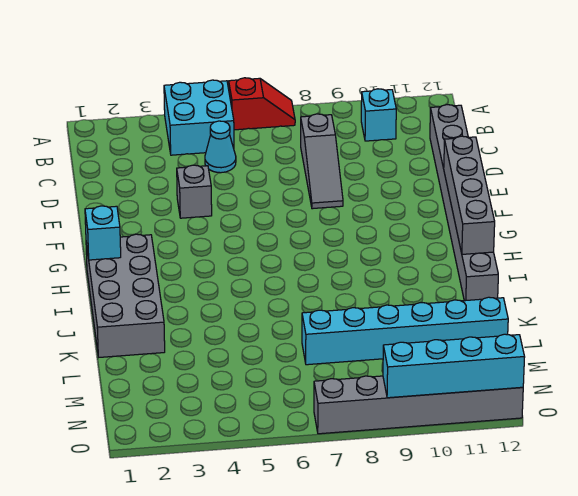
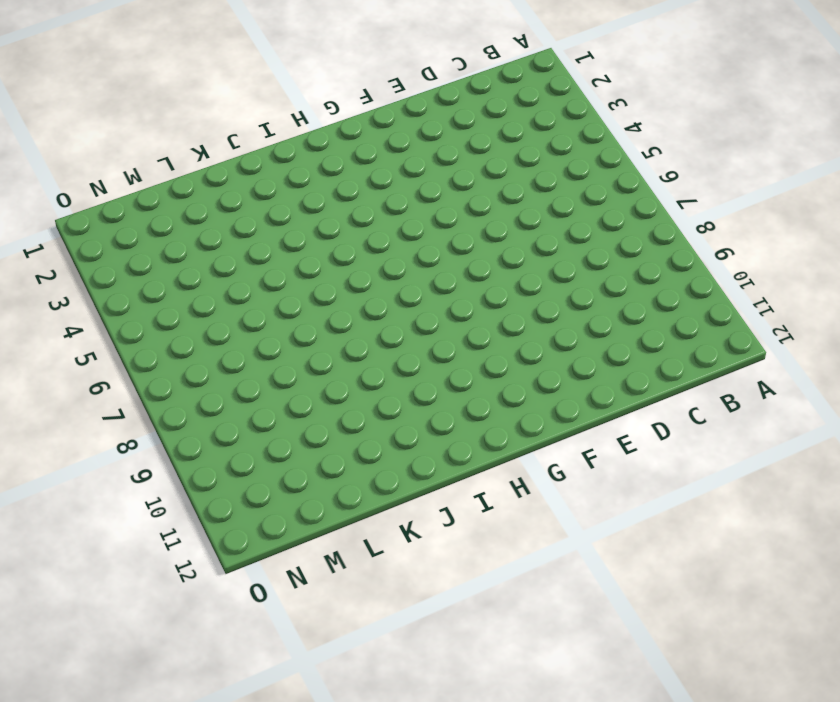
none -> cyan brick A4:B5 level 1
none -> red slope A6:A7 level 1 top 6
none -> cyan brick B10 level 1

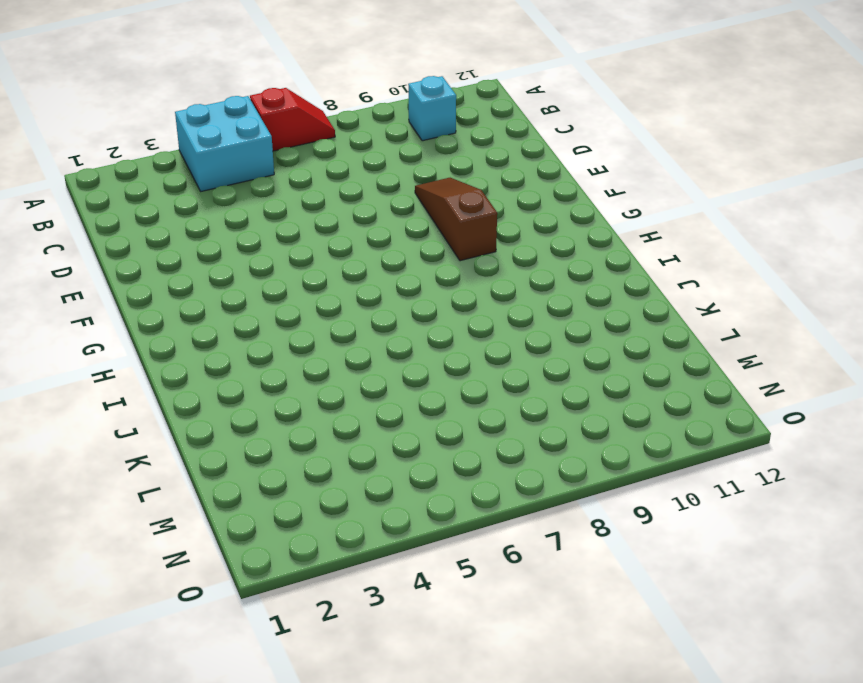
brown slope E9:G9 level 1 top G -> none
none -> cyan cone C5 level 1
none -> grey slope C8:E8 level 1 top C
none -> grey brick C12:J12 level 1

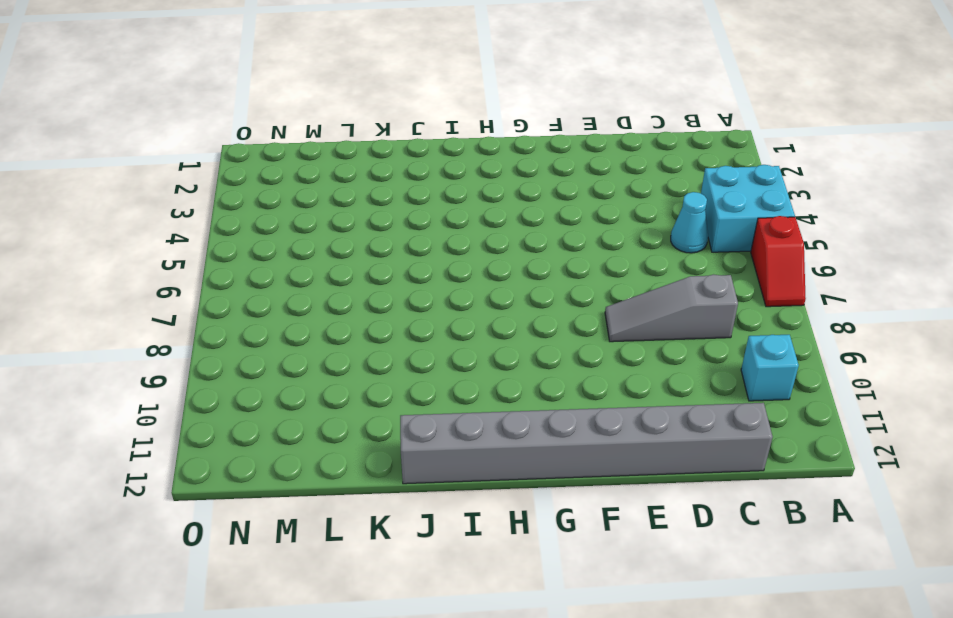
none -> grey brick E4 level 1
none -> grey brick H1:K2 level 1
none -> cyan brick L7:L12 level 1

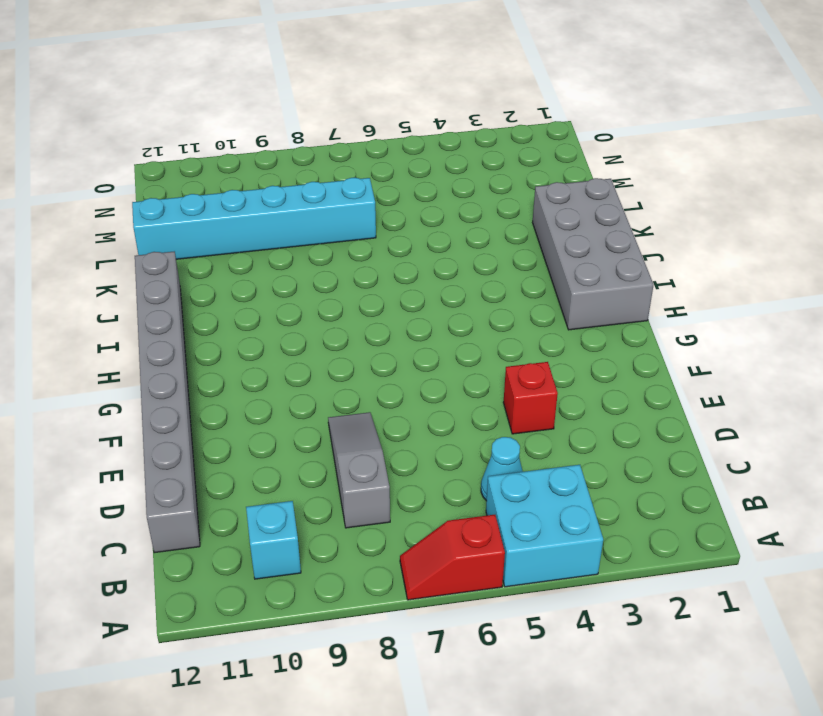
red brick E4 level 1 -> grey brick E4 level 1
none -> grey brick O7:O12 level 1
none -> grey brick F12:I12 level 2
none -> cyan brick H1 level 2

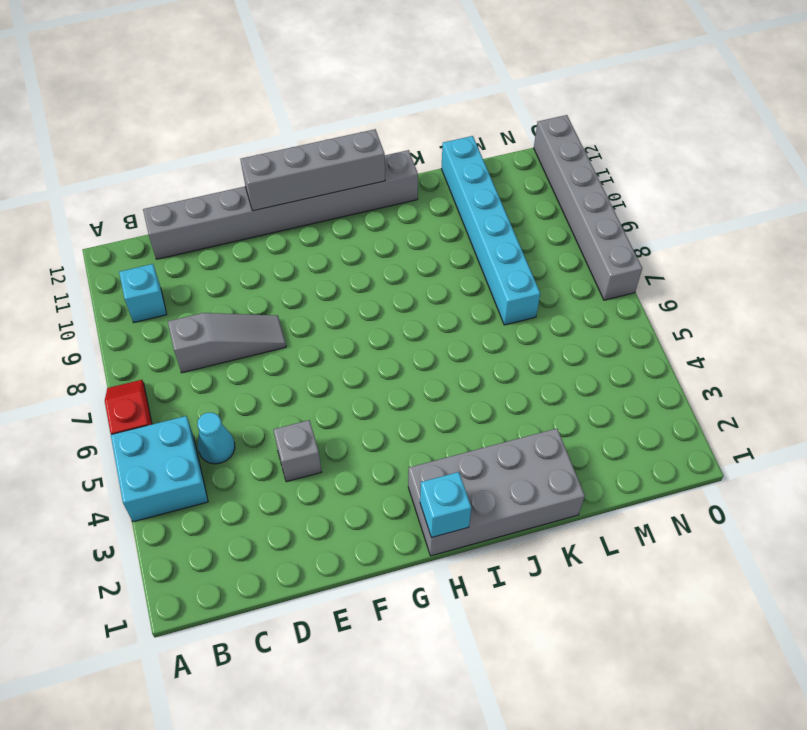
none -> cyan brick O9:O12 level 2

